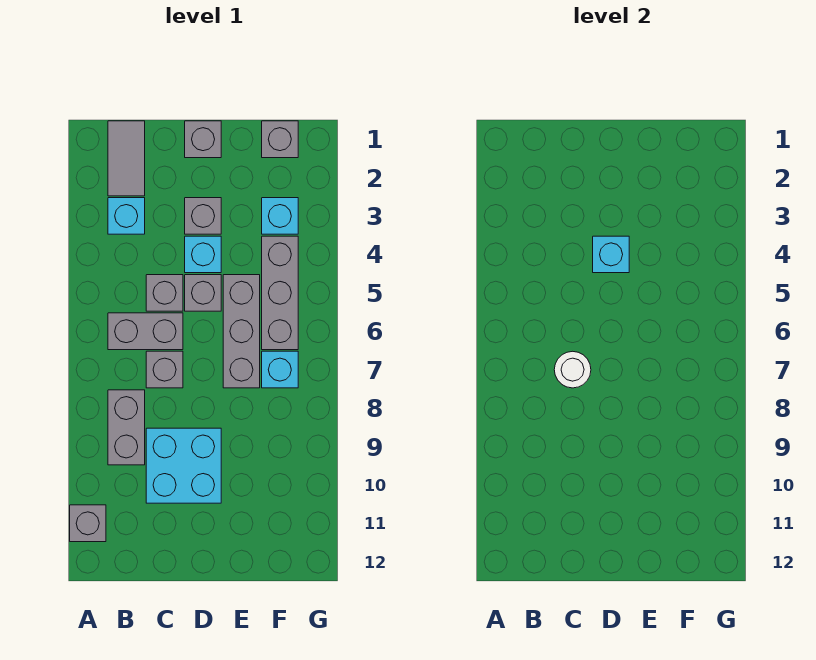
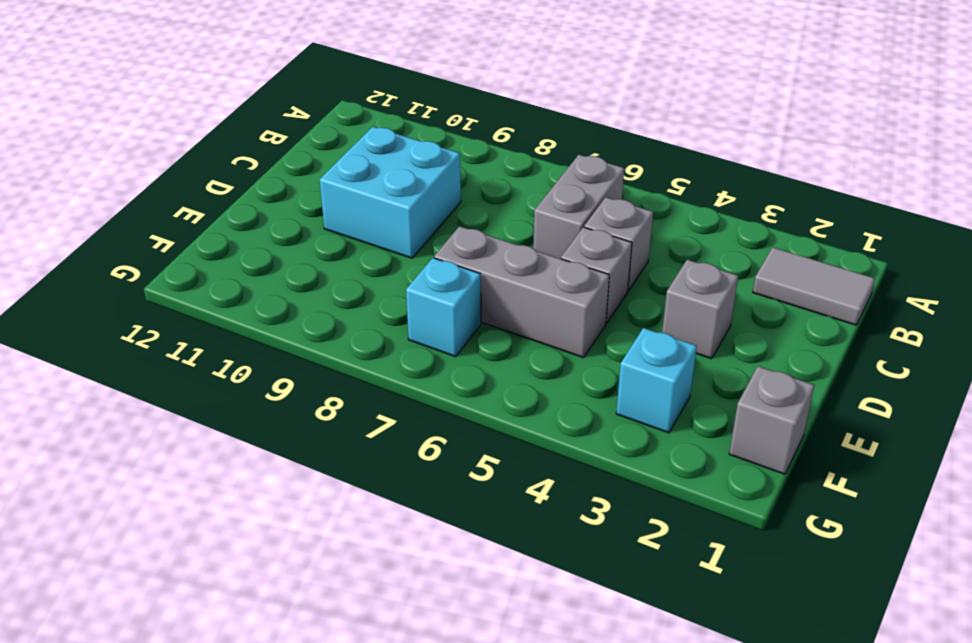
none -> grey brick A11 level 1
none -> cyan brick B3 level 1
none -> grey brick B8:B9 level 1

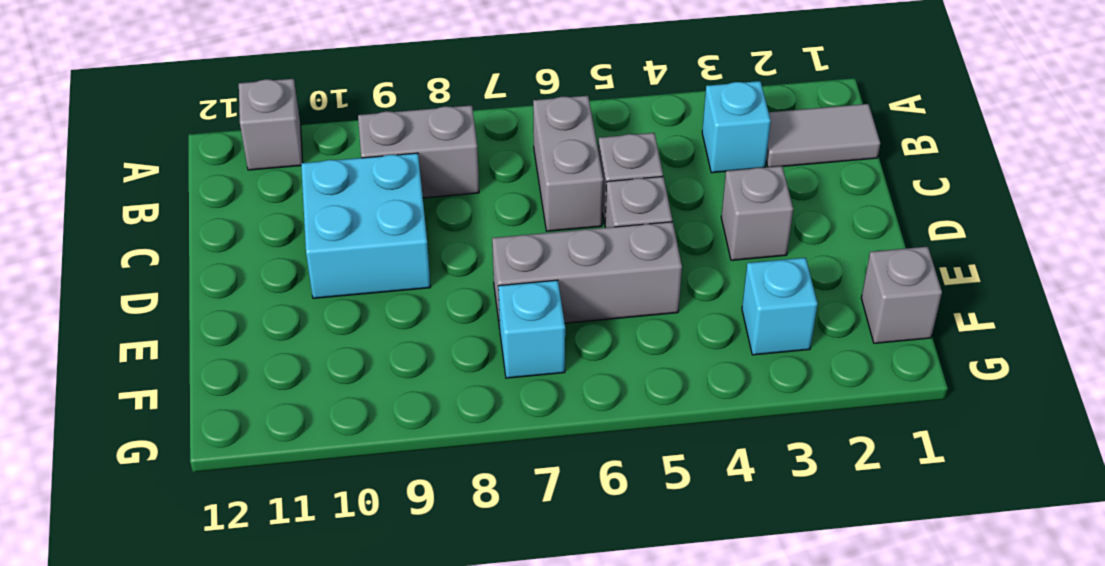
none -> grey brick C7 level 1
none -> grey brick D1 level 1
none -> cyan brick D4 level 1

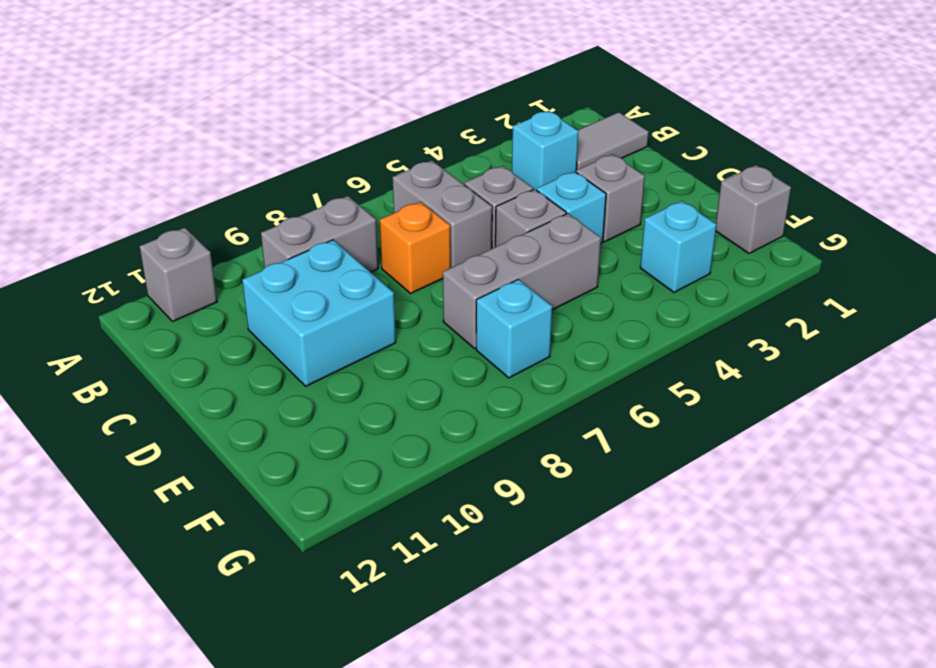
orange brick C7 level 1 -> grey brick C7 level 1
none -> grey brick D1 level 1
none -> grey brick F4:F6 level 1
none -> white round brick C7 level 2

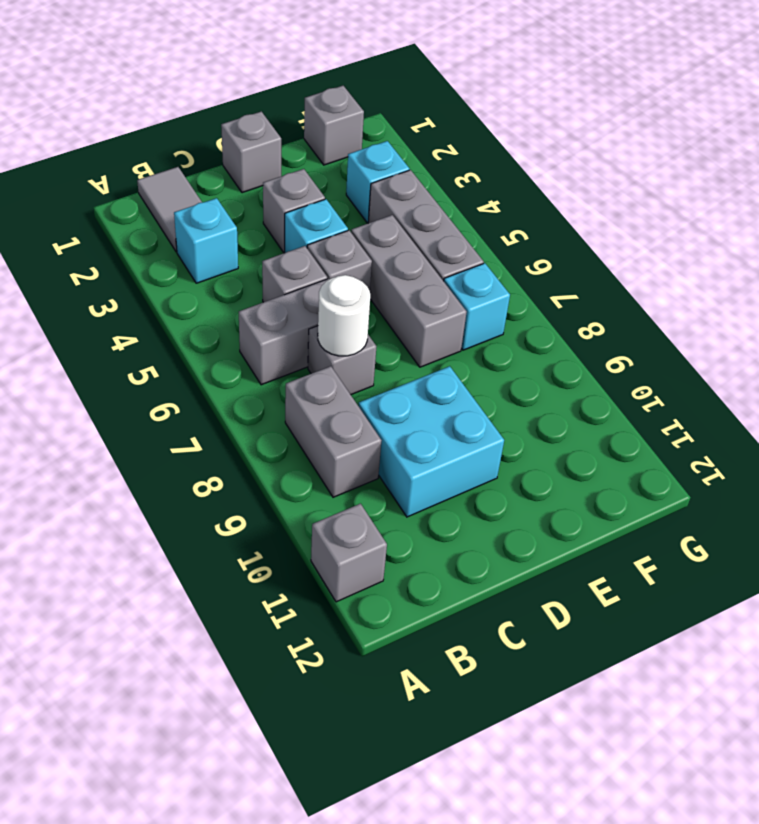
none -> cyan brick D4 level 2

